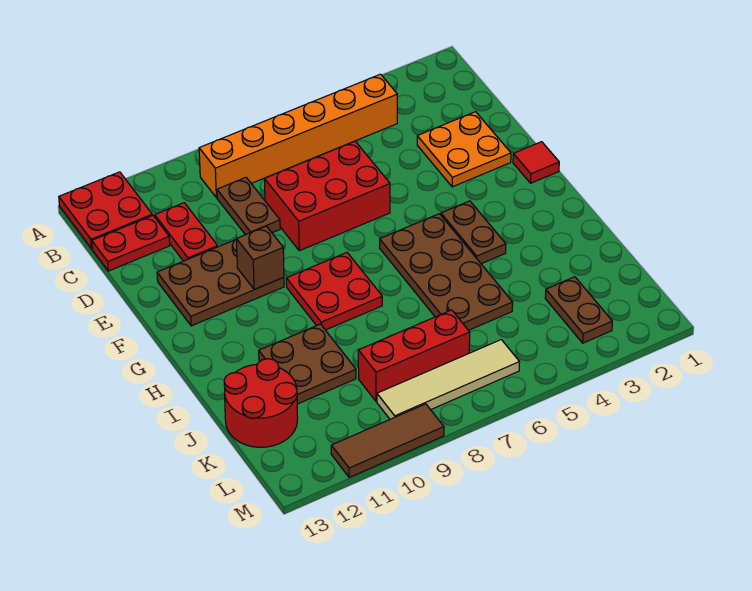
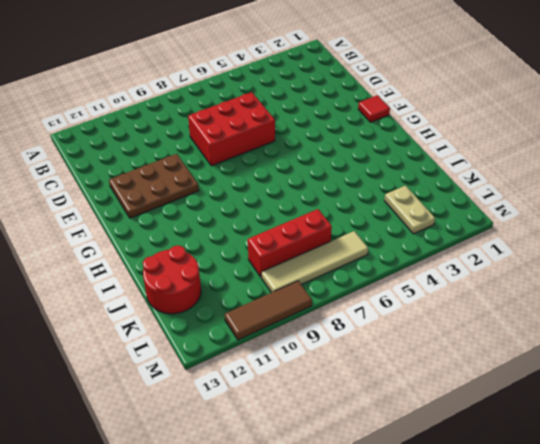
tan plate K3:L3 level 1 -> brown plate K3:L3 level 1
none -> red plate A12:B13 level 1
none -> orange brick B4:B9 level 1
none -> brown plate C9:D9 level 1

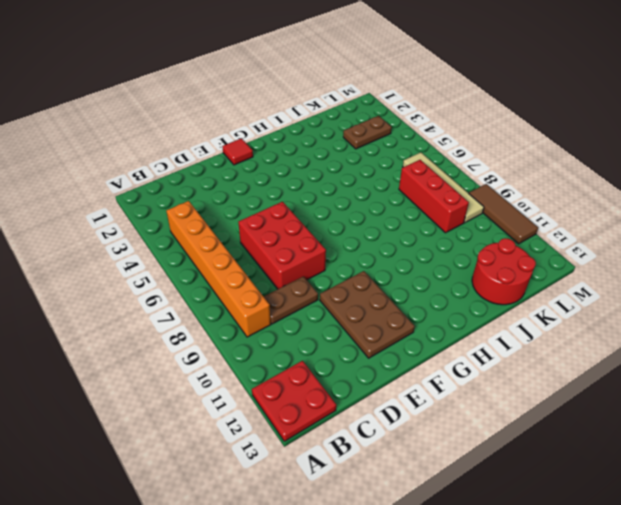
none -> red plate C11:D11 level 1
none -> red plate C12:C13 level 1
none -> orange plate D2:E3 level 1

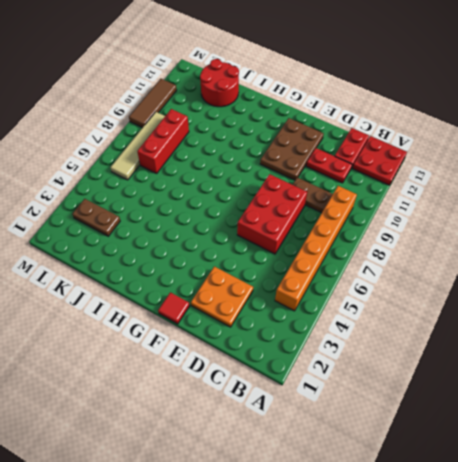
none -> brown plate G4:H4 level 1
none -> brown plate G5:J6 level 1
none -> red plate G8:H9 level 1

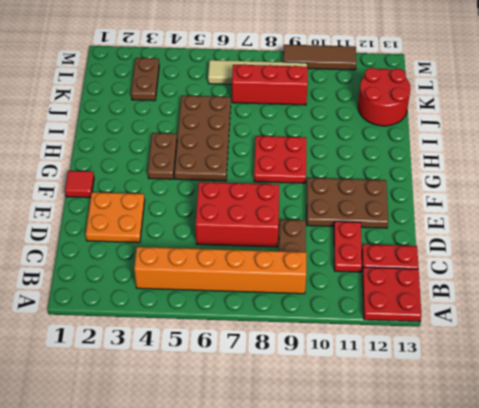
none -> brown plate I10:J11 level 1
none -> brown brick F10 level 2

